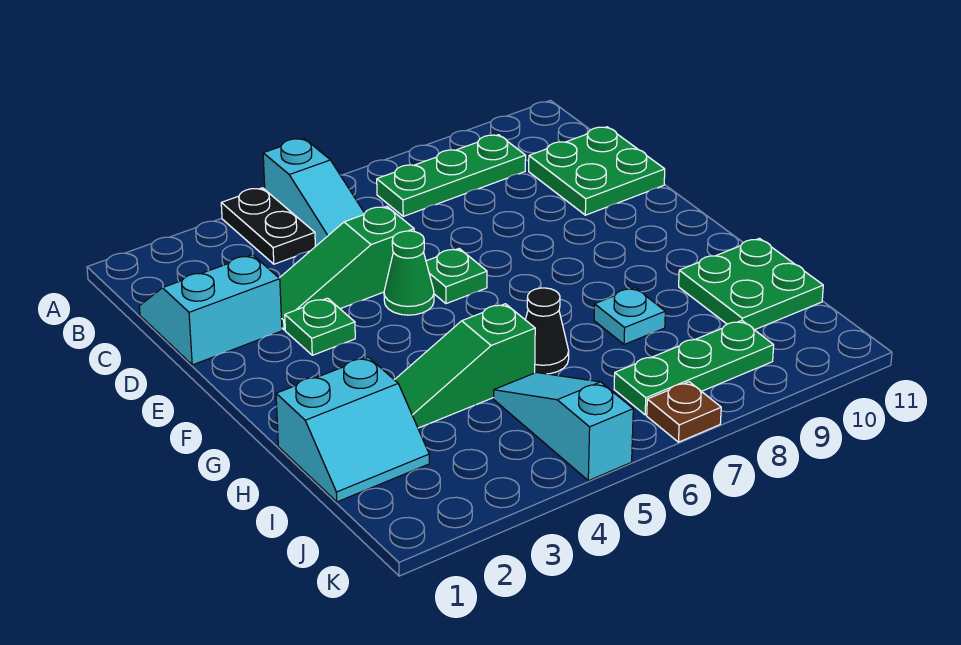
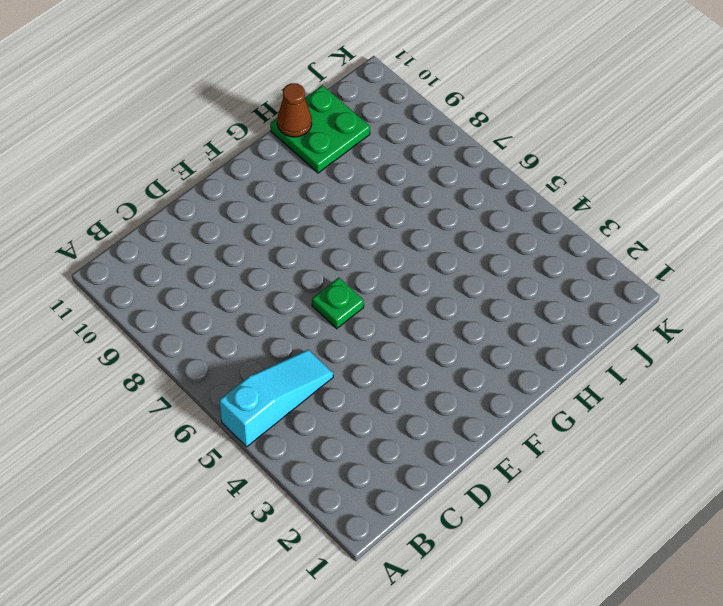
brown cone H11 level 2 -> none
none -> black plate A4:B4 level 1
none -> green plate B7:B9 level 1
none -> cyan slope C1:D2 level 1 top D

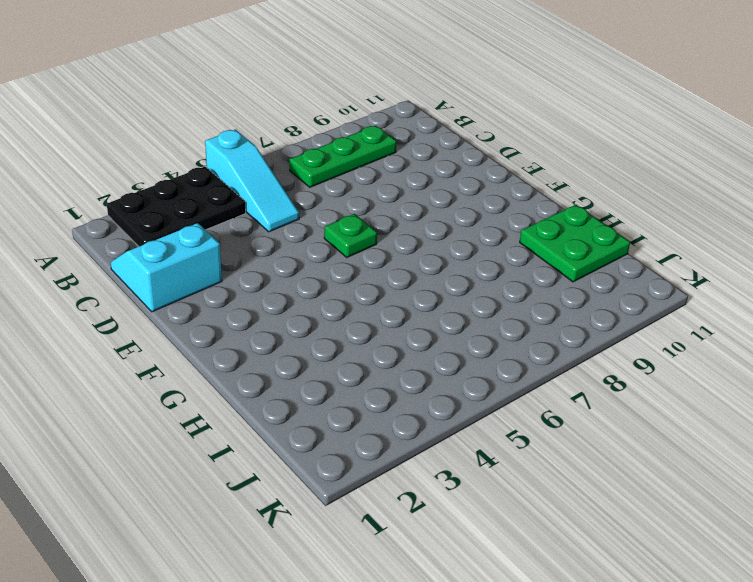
black plate A2:B4 level 1 -> black plate A4:B4 level 1
none -> green plate C10:D11 level 1
none -> green slope D3:D5 level 1 top 5
none -> green plate E3 level 1

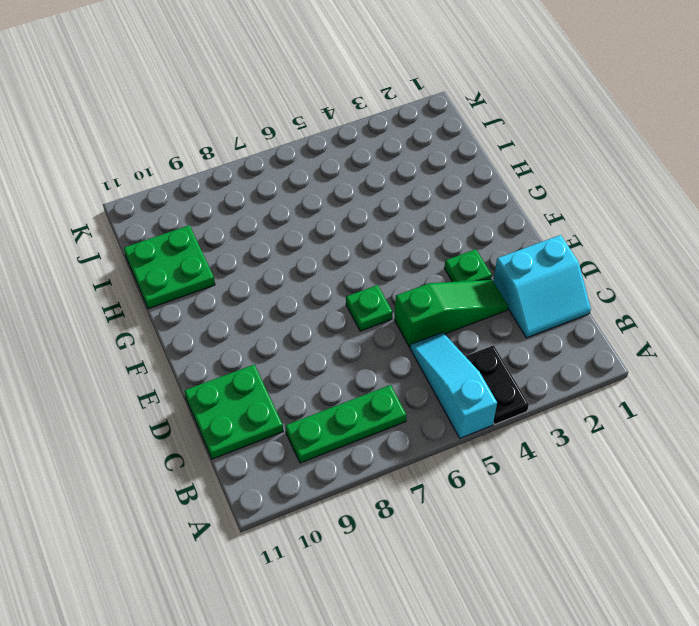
none -> green cone E5 level 1
none -> cyan slope H1:I2 level 1 top H
none -> green slope H3:H5 level 1 top 5

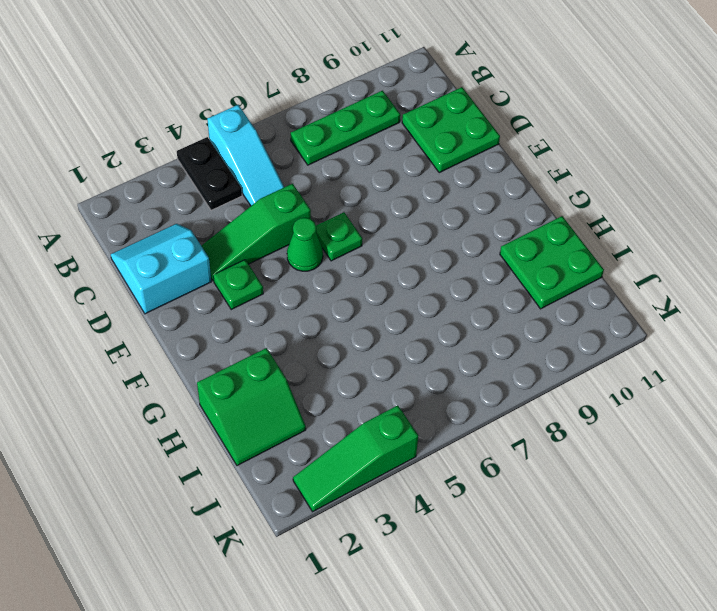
green slope H1:I2 level 1 top H -> cyan slope H1:I2 level 1 top H
green slope K2:K4 level 1 top 4 -> green slope H3:H5 level 1 top 5
none -> black cone H6 level 1
none -> cyan plate H8 level 1
none -> cyan slope I5:K5 level 1 top K

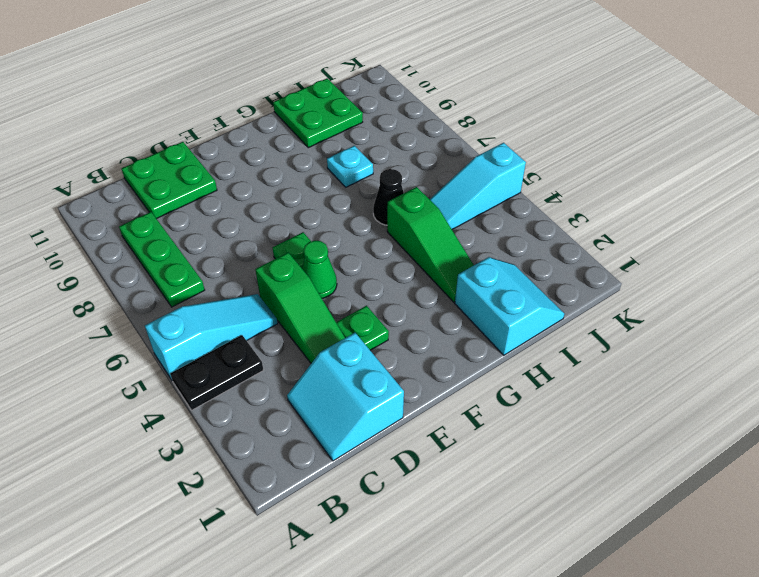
none -> green plate J7:J9 level 1
none -> brown plate K7 level 1

